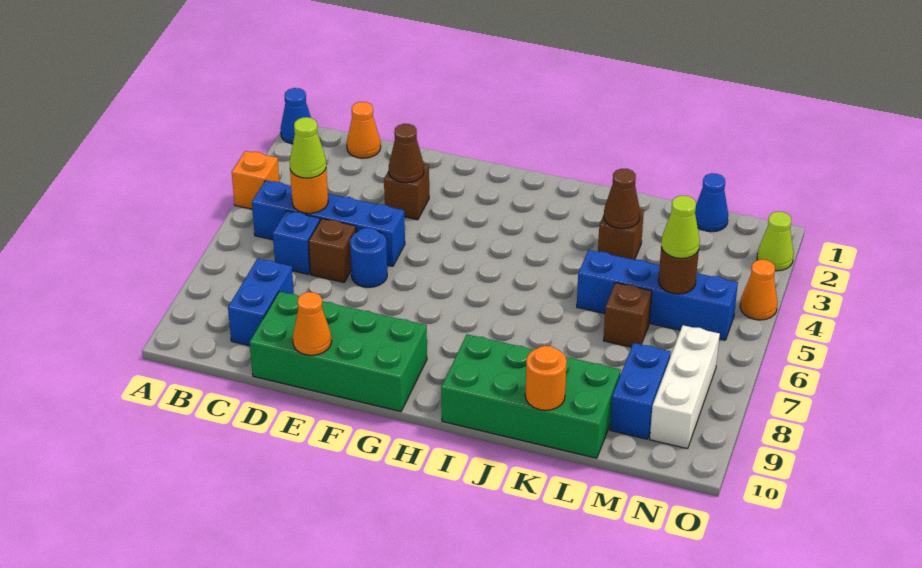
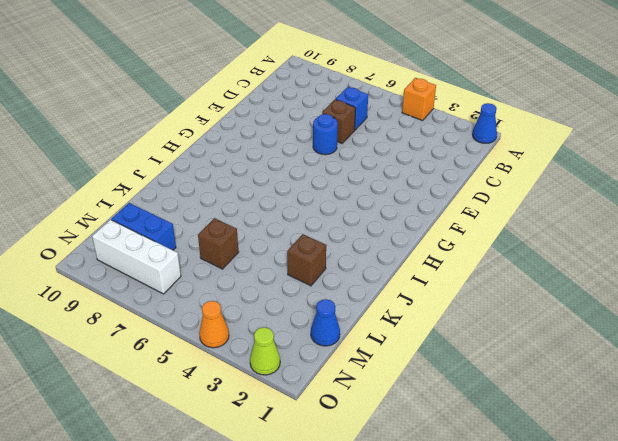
none -> blue brick B5:E5 level 1
none -> orange cone C1 level 1
none -> blue brick C8:C9 level 1

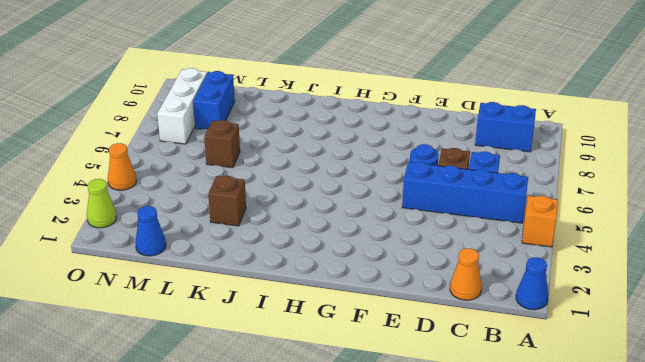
blue brick B9:C9 level 1 -> blue brick C8:C9 level 1
none -> green brick D9:G10 level 1
none -> brown brick E3 level 1
none -> green brick I9:L10 level 1

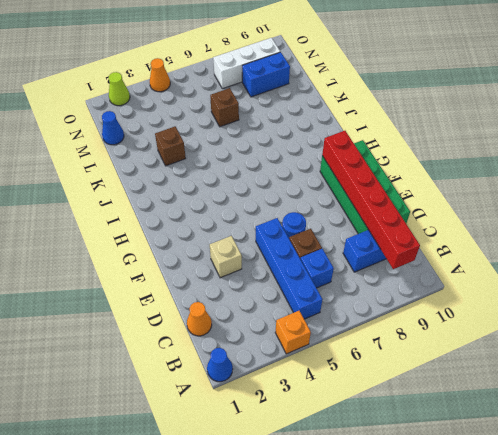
red brick B9:G9 level 2 -> none
tan brick E3 level 1 -> brown brick E3 level 1
none -> green brick I9:L10 level 1
none -> blue brick K5:N5 level 1
none -> orange round brick C5 level 2

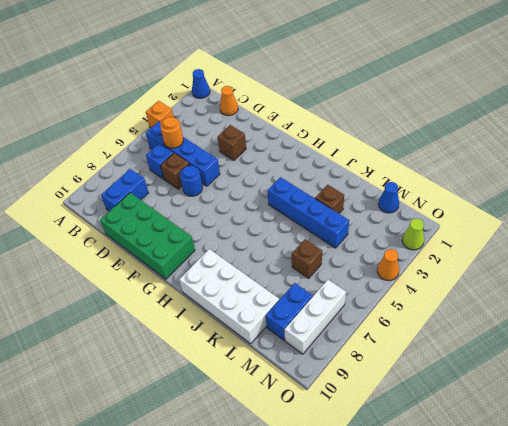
blue brick I4:L4 level 1 -> blue brick K5:N5 level 1
white brick I9:L10 level 1 -> green brick I9:L10 level 1
none -> brown cone E3 level 2
none -> orange cone E10 level 2
none -> brown cone K3 level 2

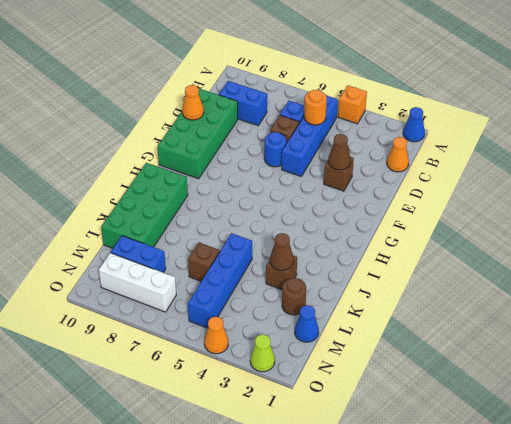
brown round brick L2 level 1 -> brown round brick M5 level 2
none -> orange round brick K10 level 2
none -> lime cone C5 level 3
none -> lime cone M5 level 3

